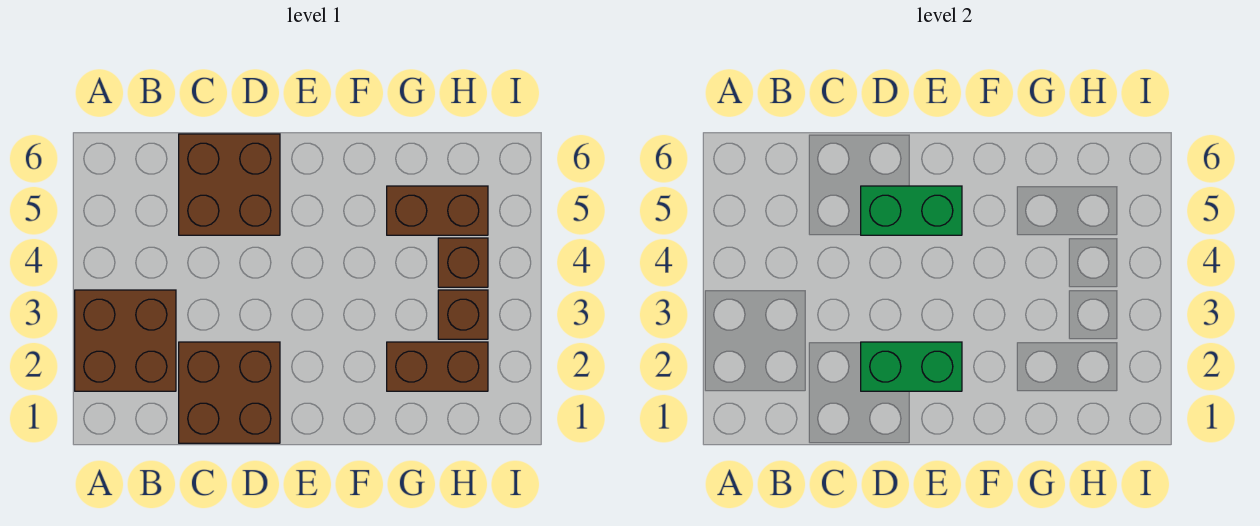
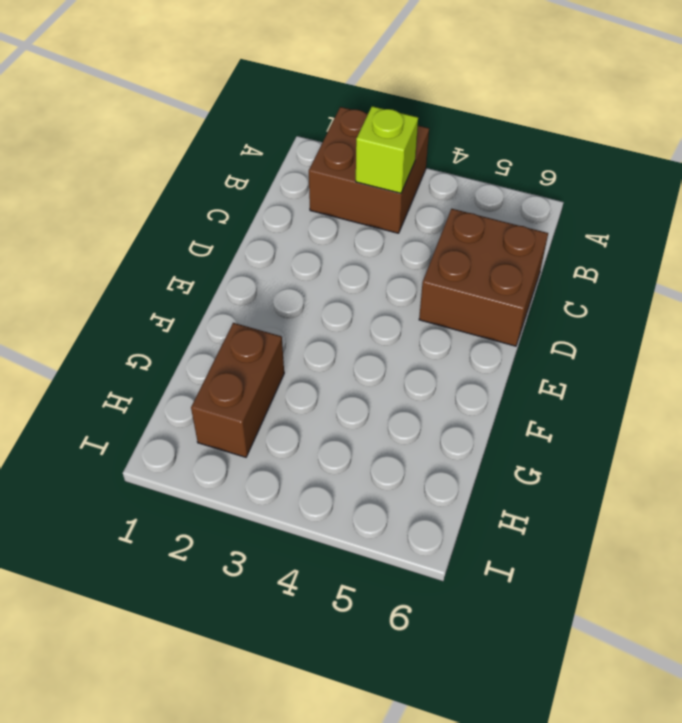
lime brick B3 level 2 -> none
none -> brown brick C1:D2 level 1
none -> brown brick G5:H5 level 1

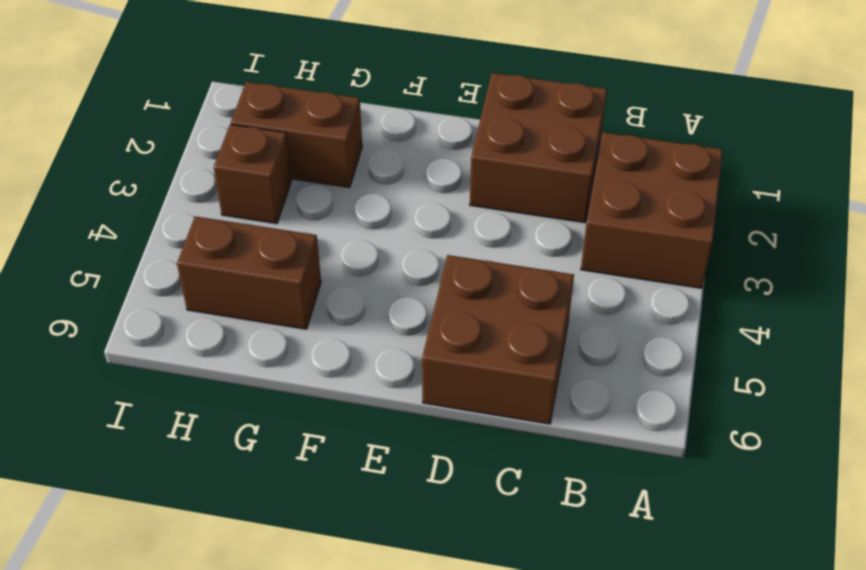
none -> brown brick H4 level 1
none -> green brick D2:E2 level 2

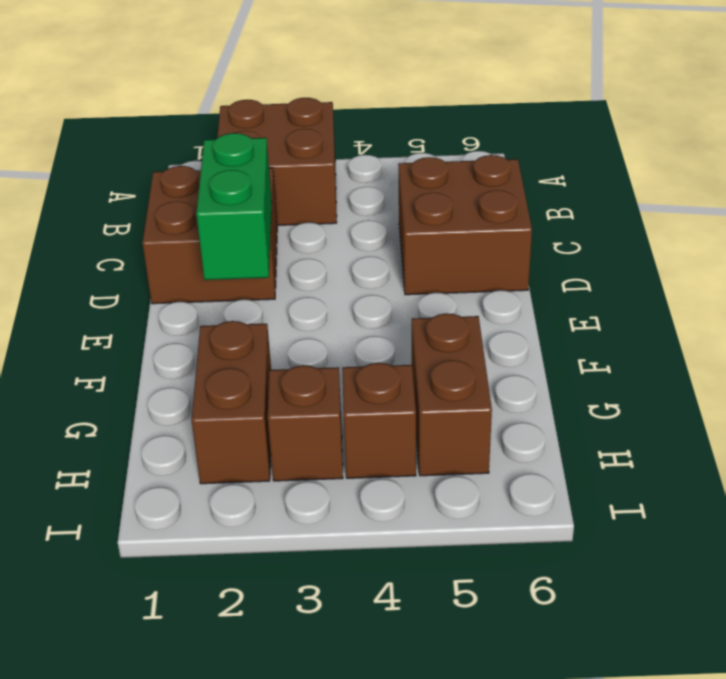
none -> green brick D5:E5 level 2

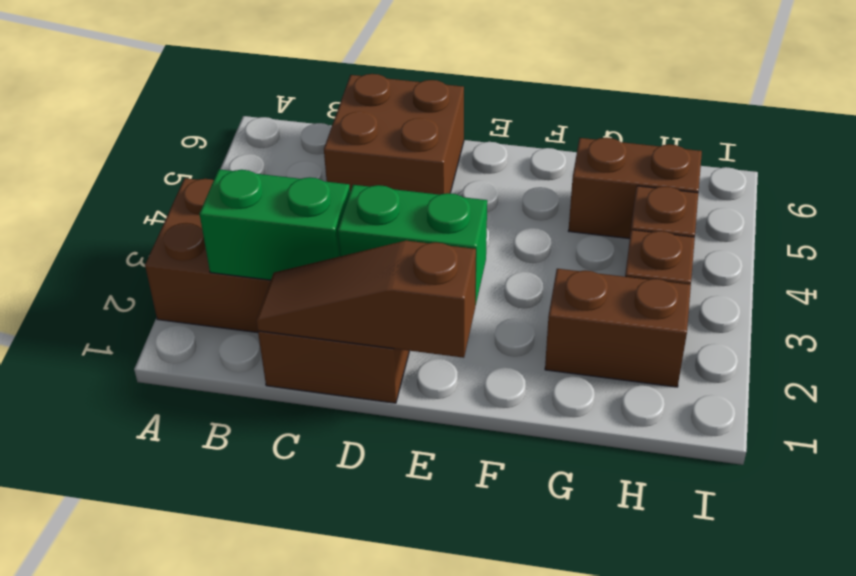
green brick B2:C2 level 2 -> green brick D5:E5 level 2
brown slope C1:E1 level 2 top E -> none

